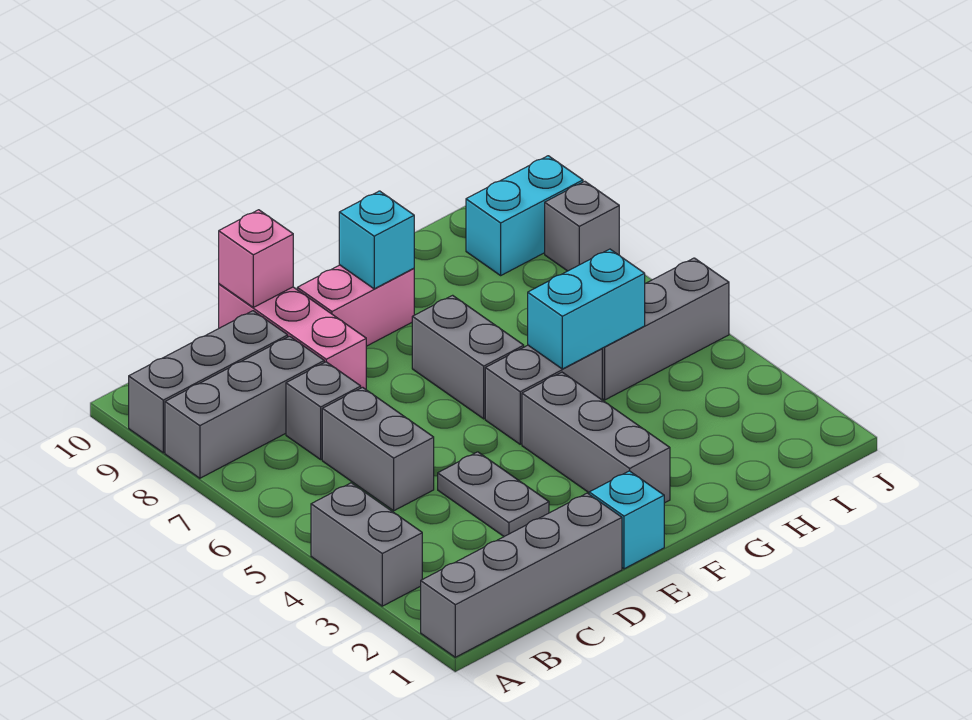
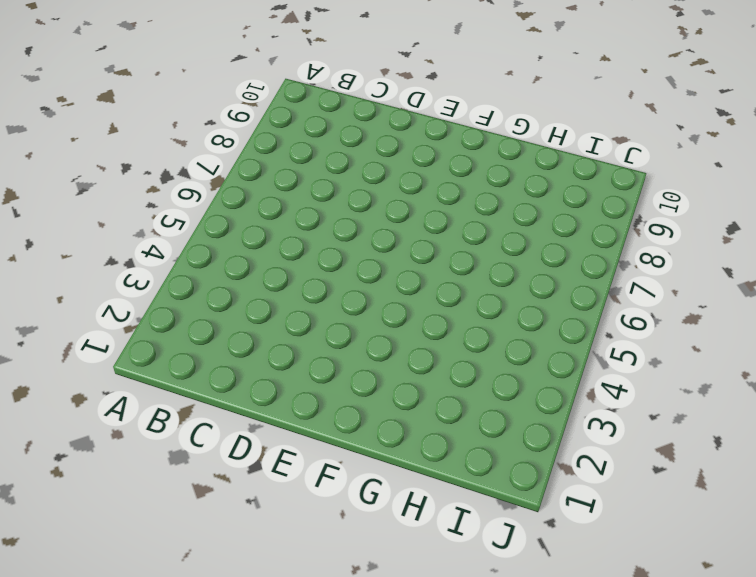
none -> grey brick A1:D1 level 1
none -> grey brick A3:A4 level 1
none -> grey brick A8:C8 level 1

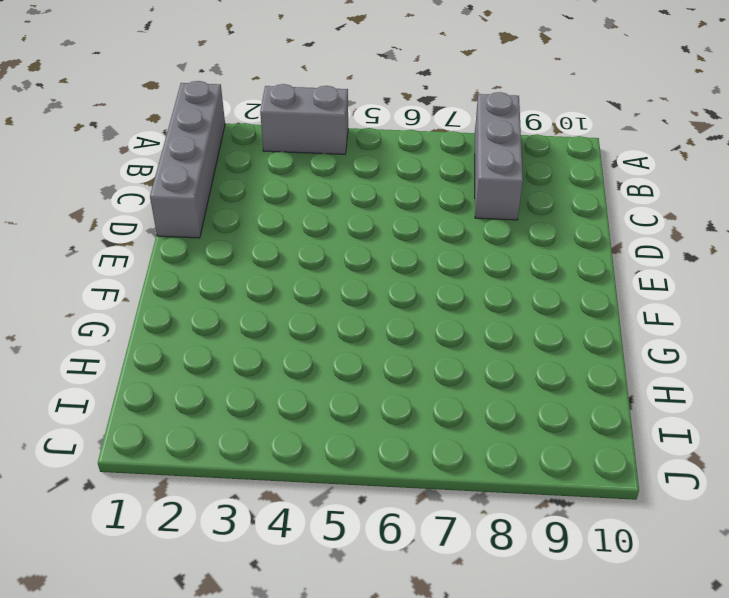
none -> grey brick A9:C9 level 1
none -> grey brick C5:C6 level 1
none -> grey brick C7 level 1

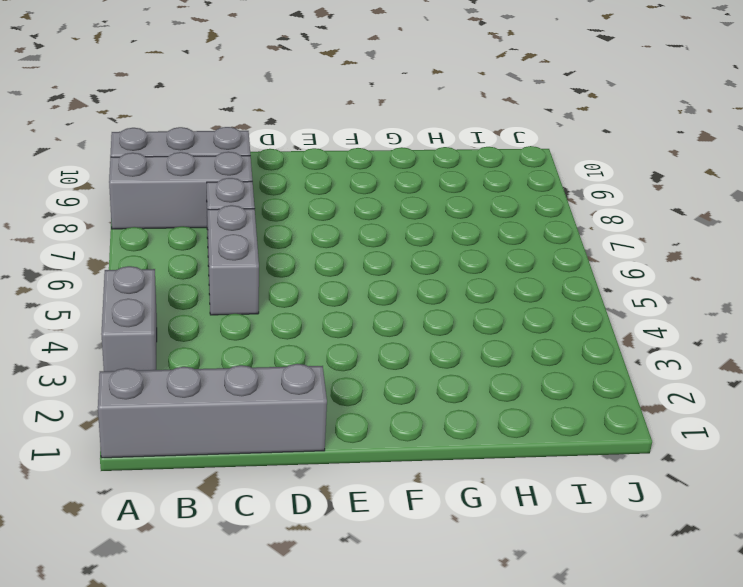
none -> grey plate D3:D4 level 1
none -> pink brick D8:D10 level 1
none -> cyan brick E1 level 1

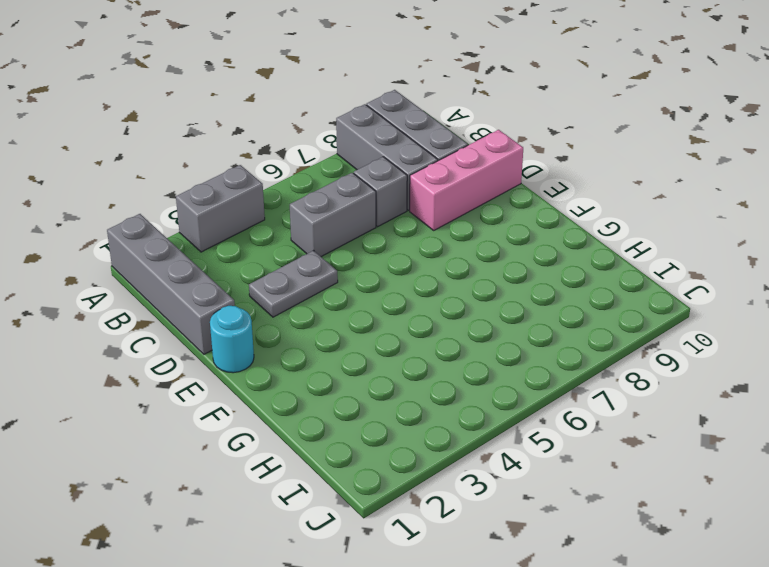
cyan round brick E1 level 1 -> cyan brick E1 level 1
none -> pink brick E9:F9 level 1
none -> grey brick F2:F4 level 1
none -> grey brick F5:G5 level 1

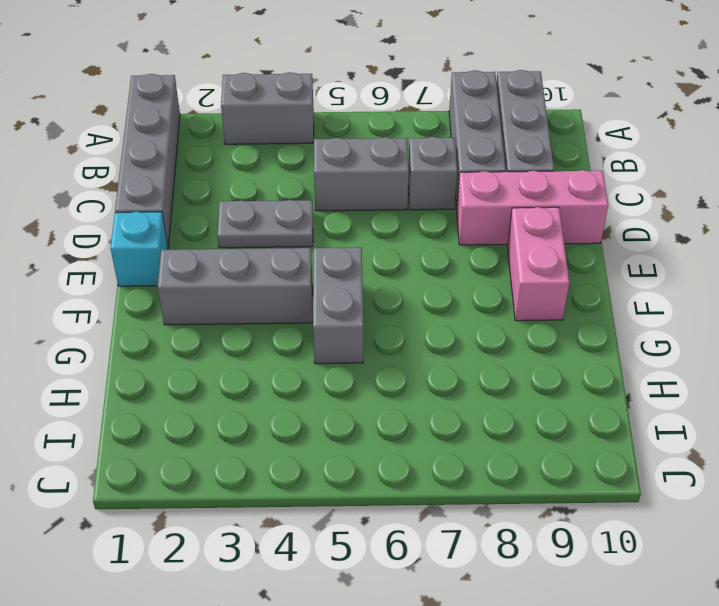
none -> grey brick F6:F7 level 1
none -> grey brick H5:J5 level 1
none -> cyan brick I9:J9 level 1

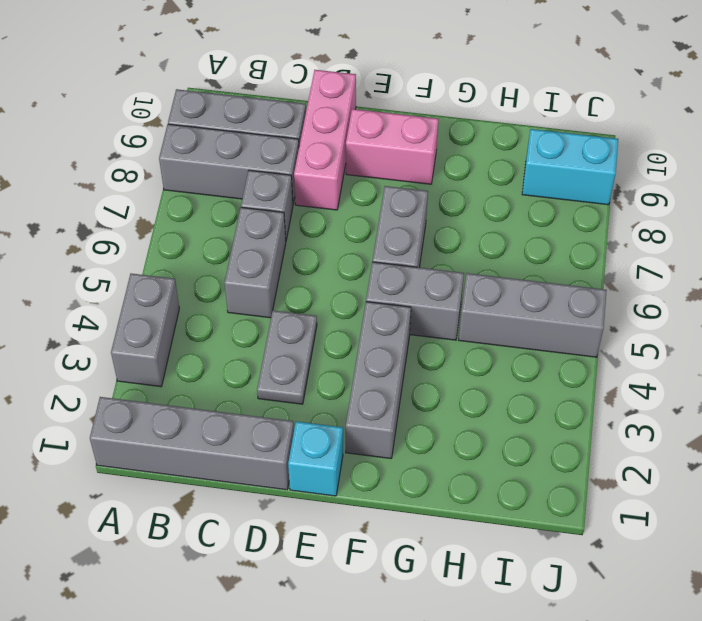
none -> grey brick J8 level 1
none -> pink brick D10 level 2
none -> cyan brick F9 level 2

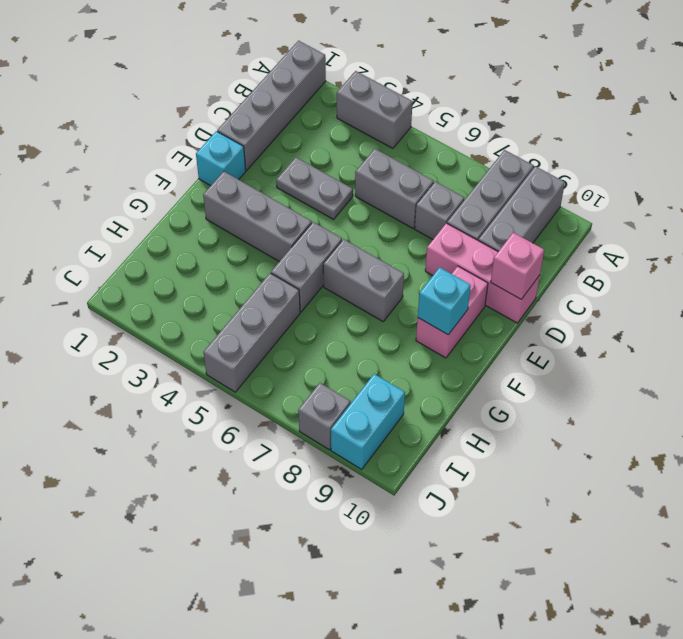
none -> cyan brick G5:H5 level 2

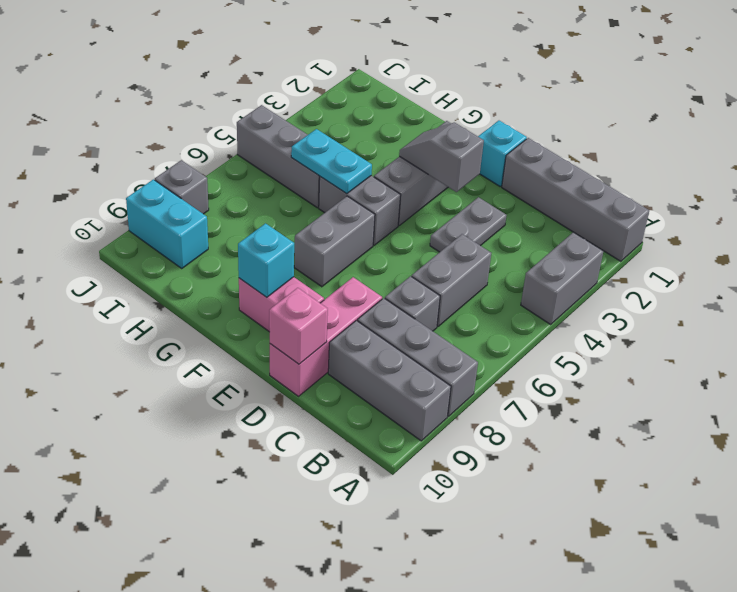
grey slope E3:F3 level 2 top E -> none
cyan plate G5:H5 level 2 -> cyan brick G5:H5 level 2

